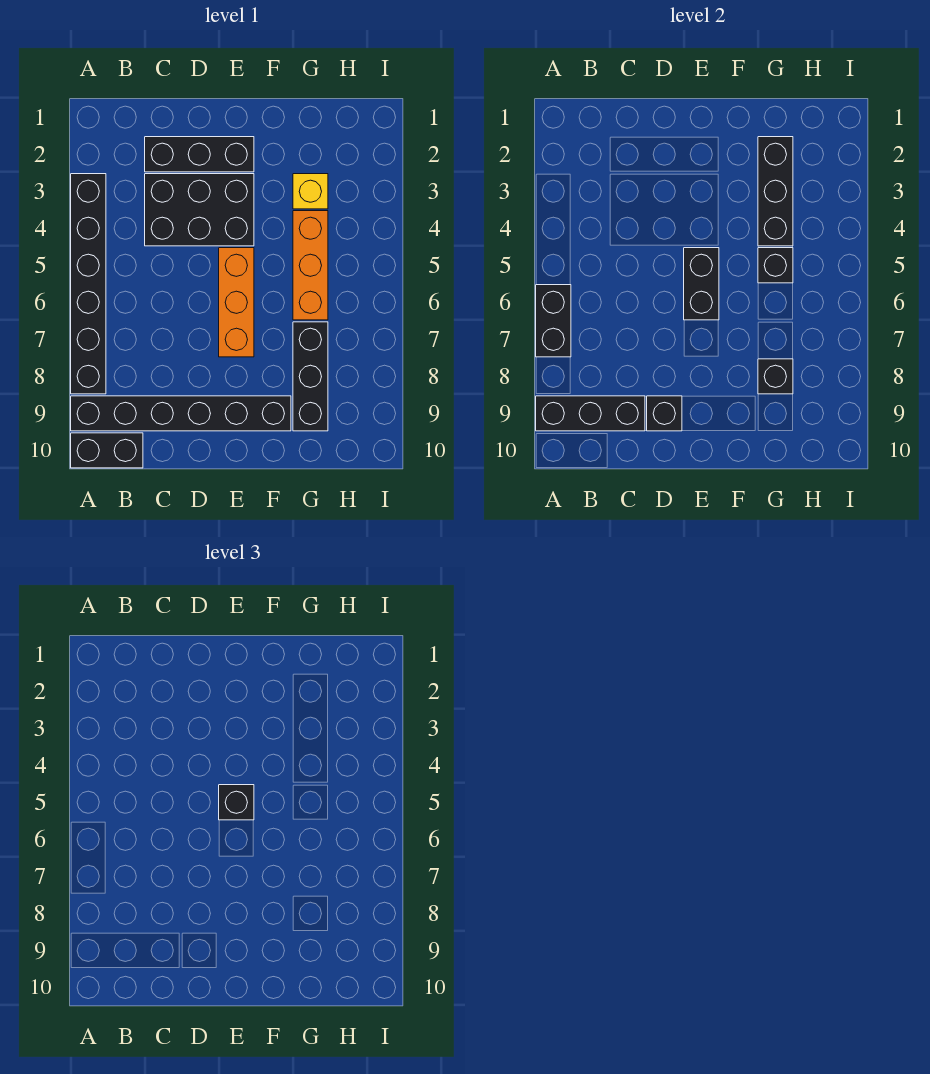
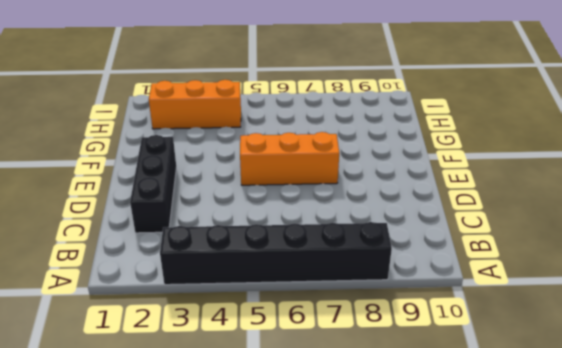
orange brick H2:H4 level 1 -> orange brick G4:G6 level 1
none -> black brick A9:F9 level 1
none -> black brick A10:B10 level 1
none -> black brick C3:E4 level 1

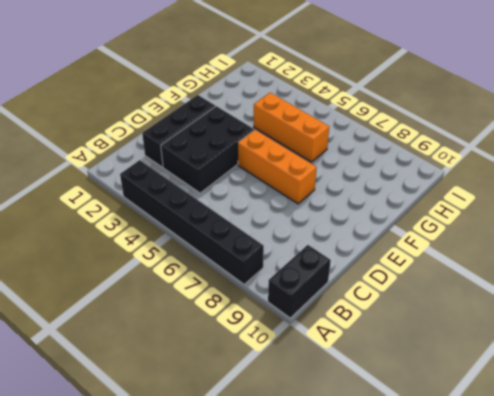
none -> black brick A9:F9 level 1
none -> yellow brick G3 level 1
none -> black brick G7:G9 level 1

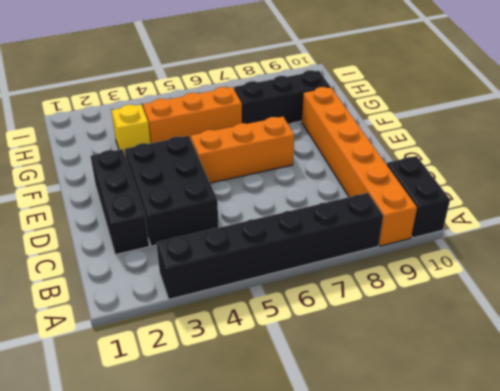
orange brick A9:F9 level 1 -> black brick A9:F9 level 1
none -> black brick A6:A7 level 2
none -> black brick A9:C9 level 2
none -> black brick D9 level 2

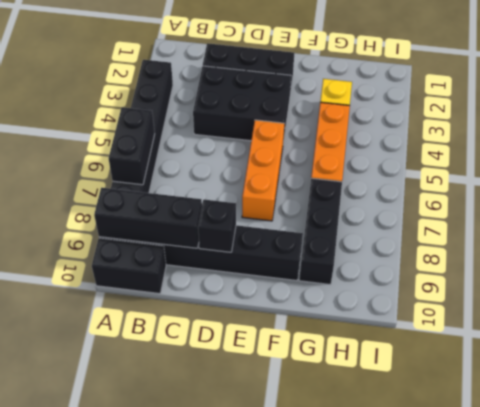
none -> black brick E5:E6 level 2
none -> black brick G2:G4 level 2
none -> black brick G5 level 2

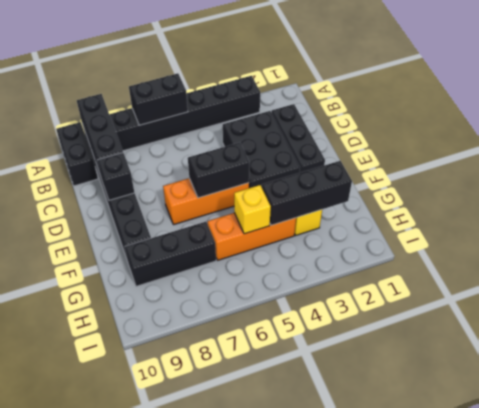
yellow brick G5 level 2 -> black brick G5 level 2
none -> black brick G8 level 2
none -> black brick E5 level 3

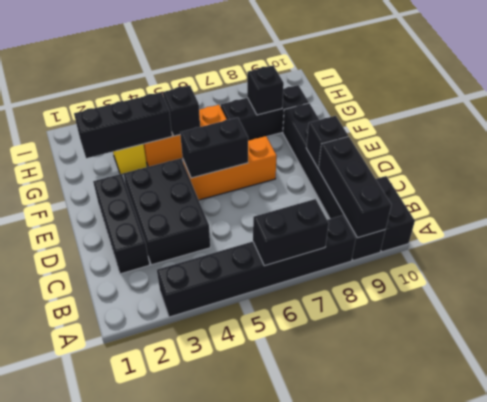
none -> black brick E5 level 3

